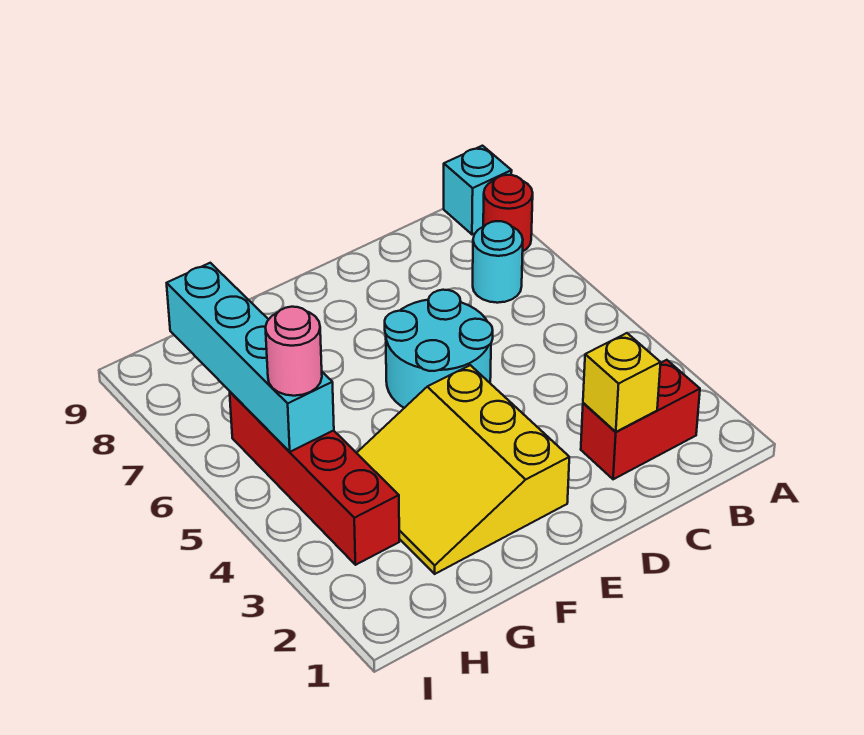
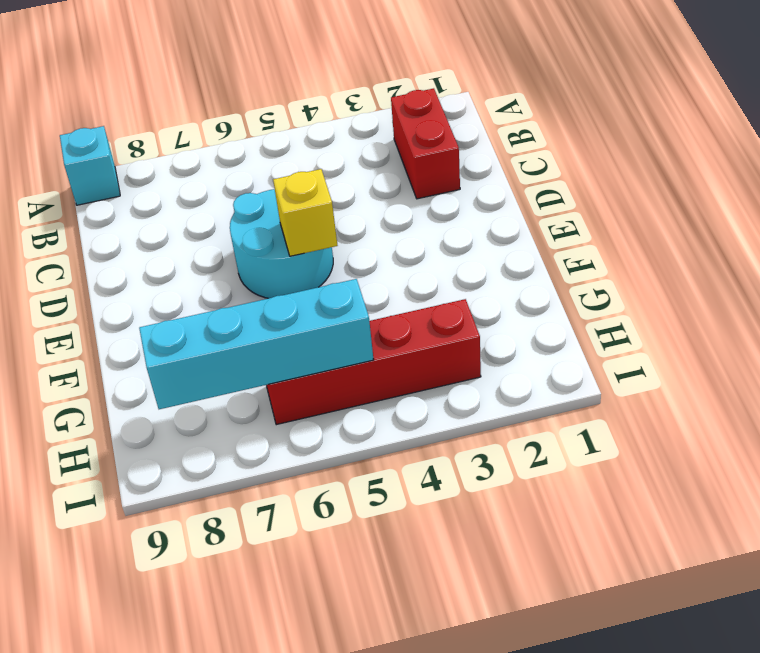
yellow brick E5 level 2 -> yellow brick C2 level 2
none -> red round brick A8 level 1
none -> cyan round brick B7 level 1

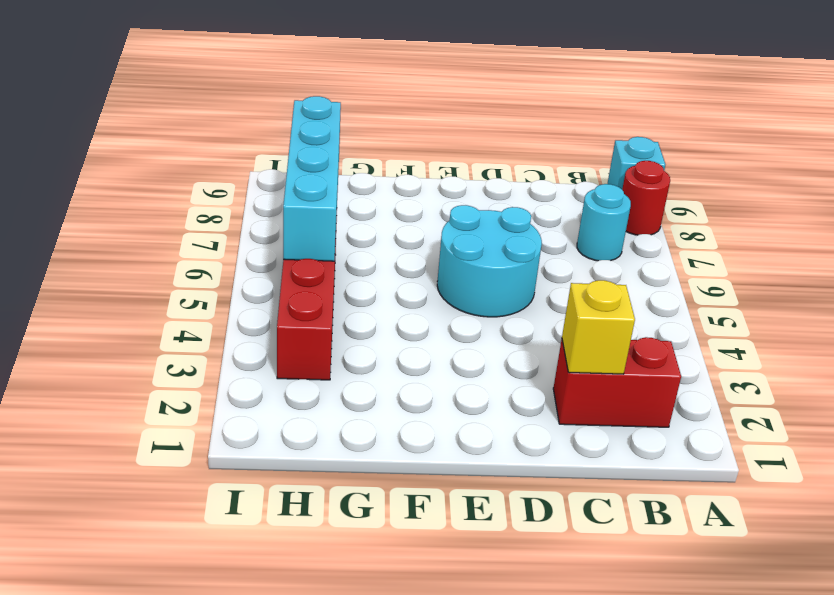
none -> yellow slope E2:G4 level 1 top E
none -> pink round brick H5 level 3

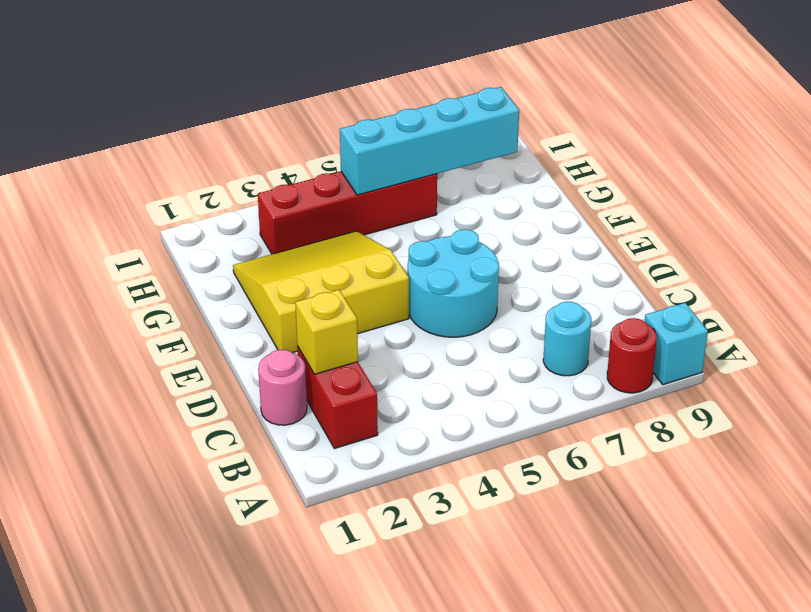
pink round brick C1 level 1 -> pink round brick H5 level 3

